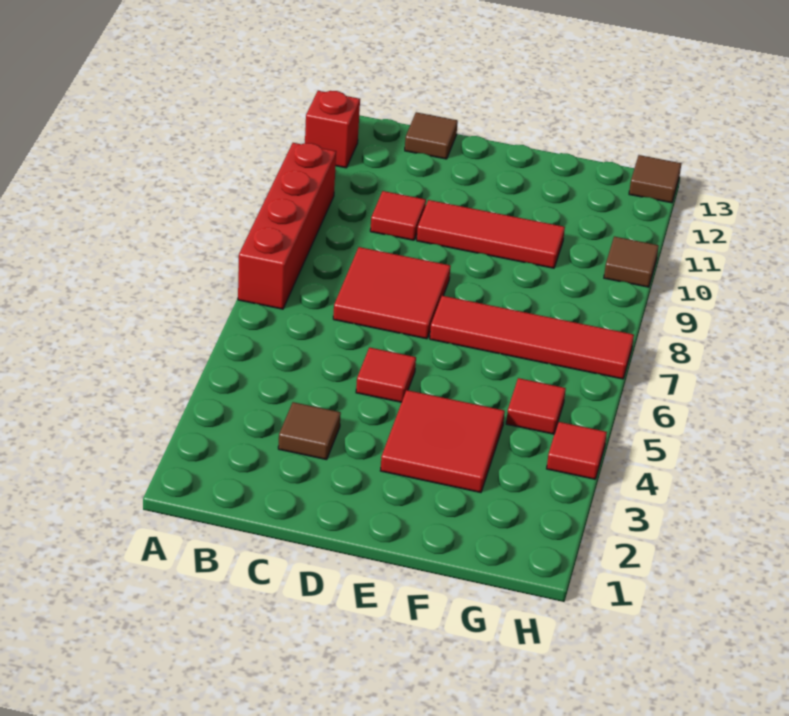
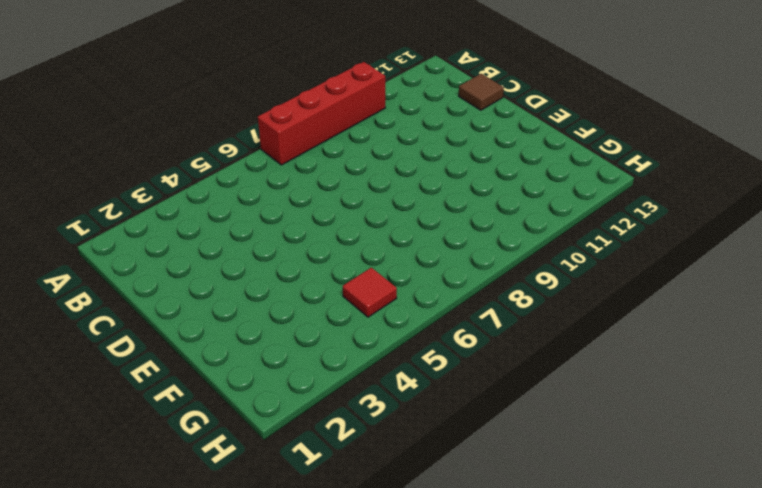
none -> red brick A12 level 1
none -> brown tile C3 level 1
none -> red tile C7:D8 level 1

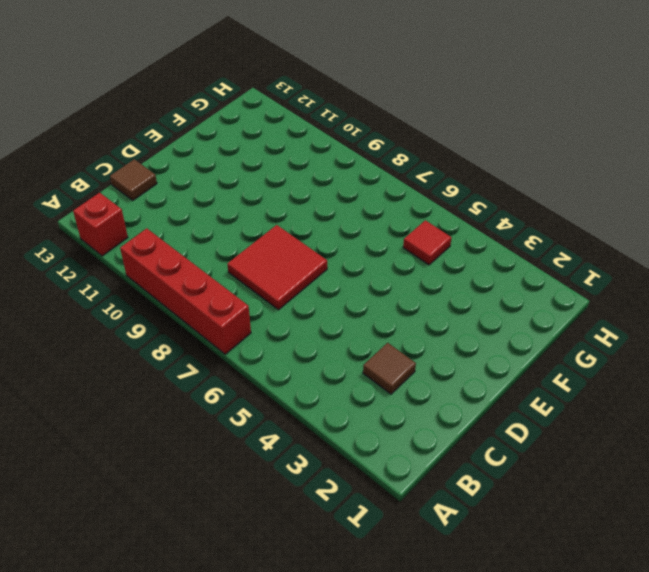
none -> red tile C10 level 1
none -> red tile D5 level 1
none -> red tile D10:F10 level 1

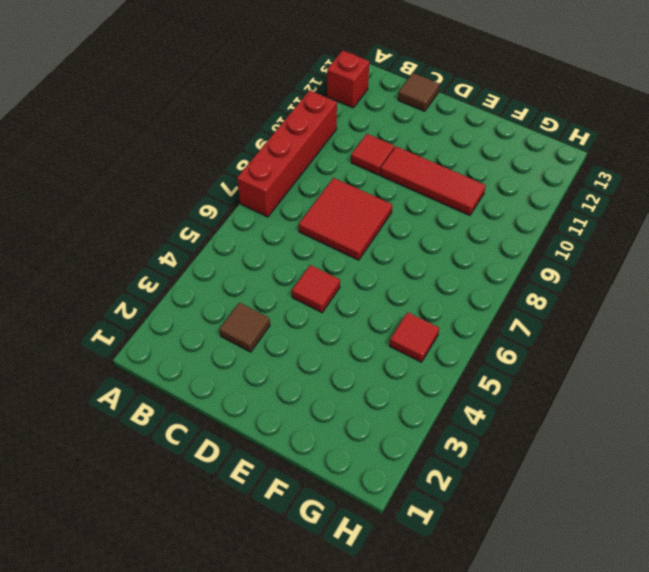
none -> red tile E3:F4 level 1
none -> red tile E7:H7 level 1
none -> red tile H4 level 1

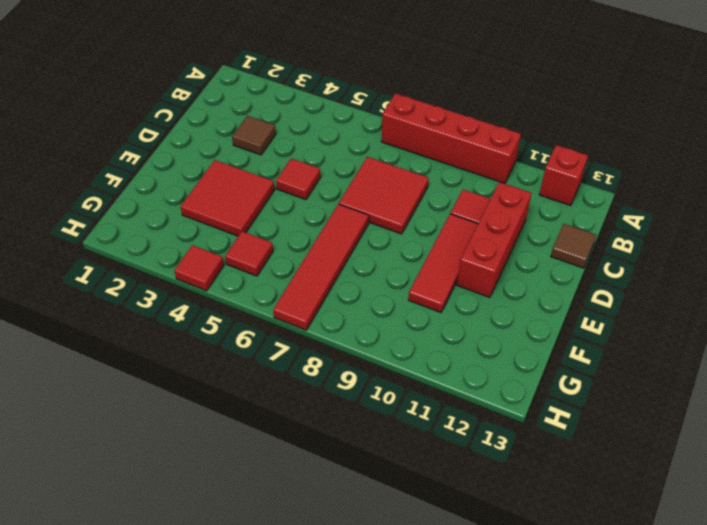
red brick C11:E11 level 1 -> none
none -> brown tile H10 level 1
none -> brown tile H13 level 1

